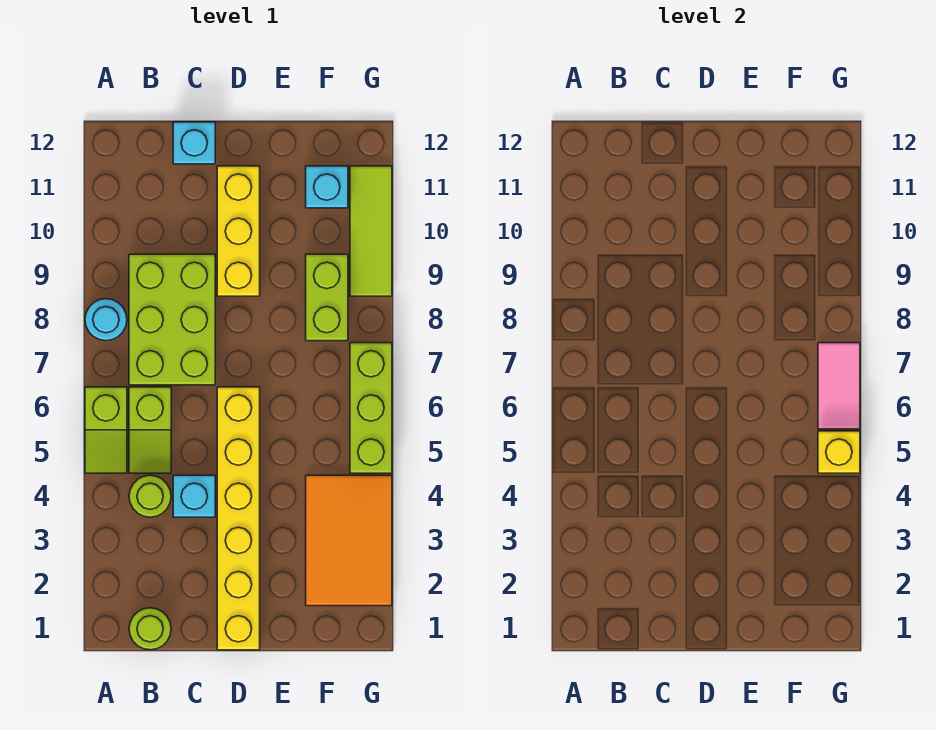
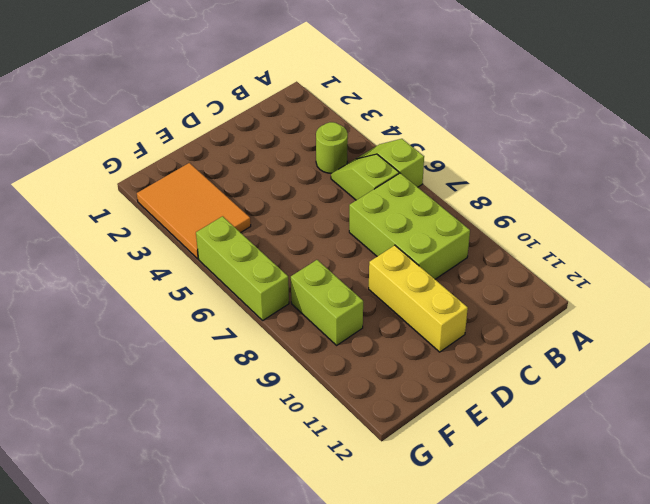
none -> cyan round brick A8 level 1
none -> lime round brick B1 level 1
none -> cyan brick C4 level 1

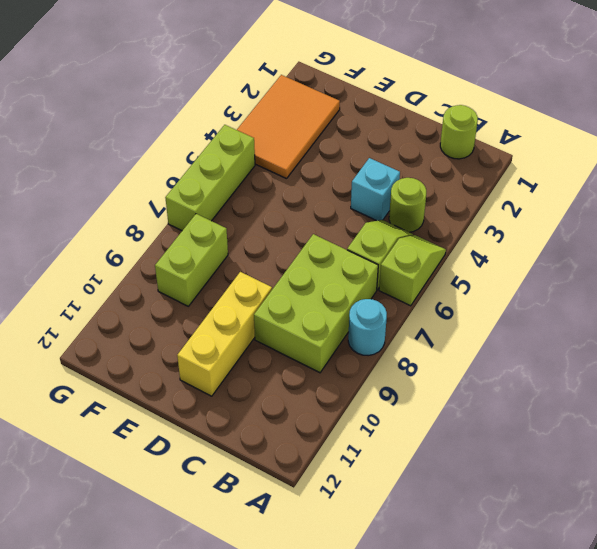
none -> cyan brick C12 level 1
none -> yellow brick D1:D6 level 1
none -> cyan brick F11 level 1

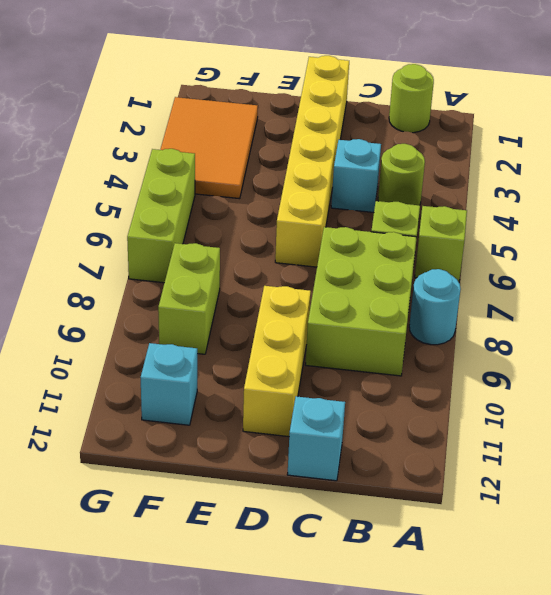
none -> lime tile G9:G11 level 1
none -> yellow brick G5 level 2
none -> pink tile G6:G7 level 2

